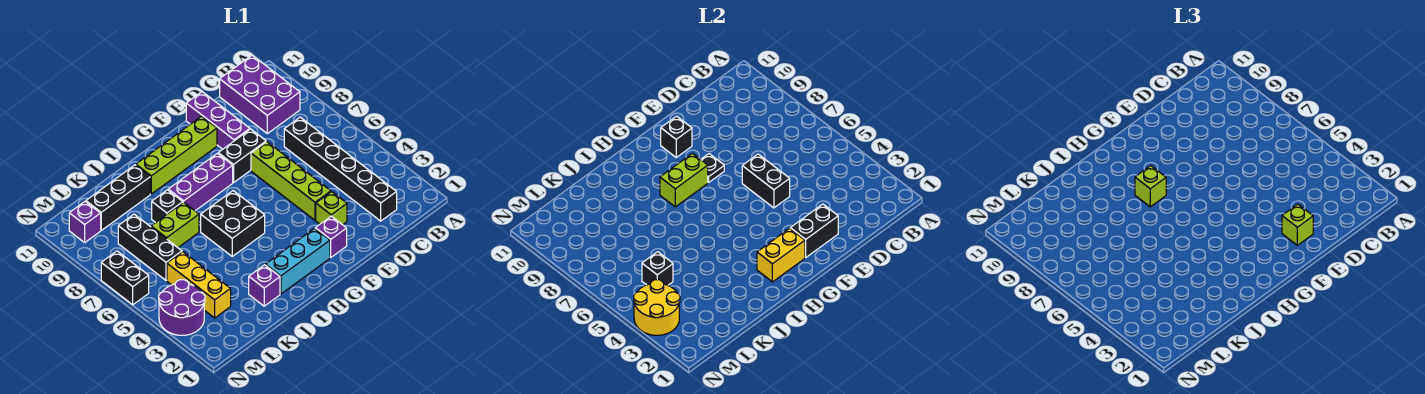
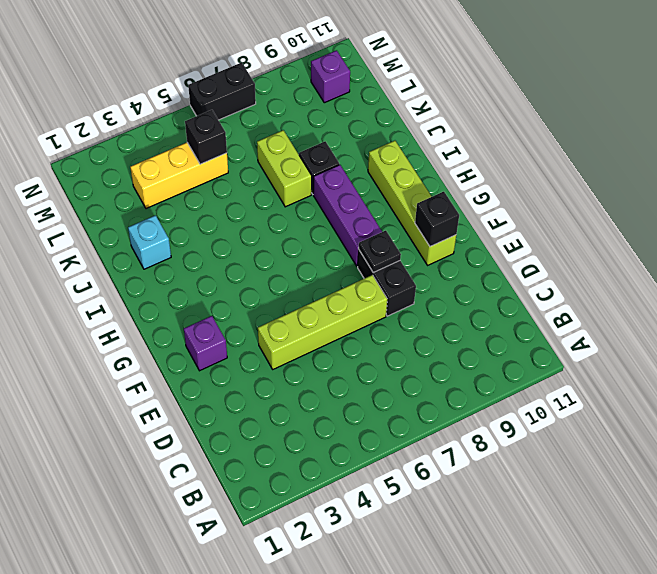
cyan brick J2 level 1 -> purple brick J2 level 1
none -> purple brick B9:C11 level 1
none -> black brick C2:C7 level 1
none -> lime brick E3 level 1
none -> purple brick E9:E11 level 1

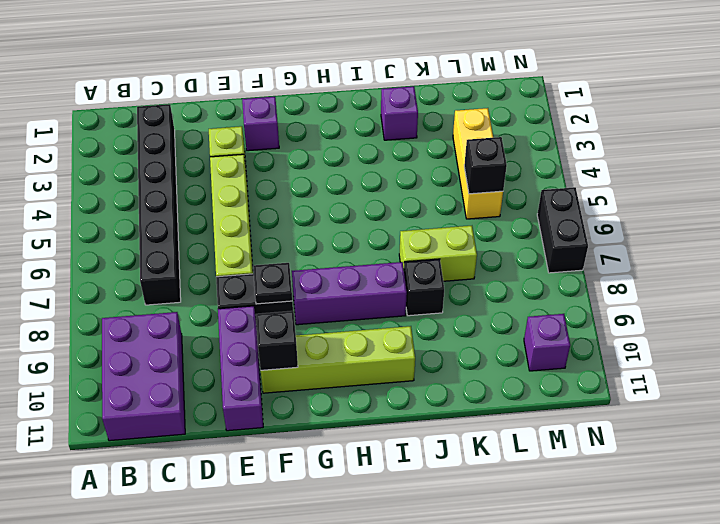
none -> cyan brick G2:I2 level 1
none -> black brick H5:I6 level 1
none -> black brick J10:L10 level 1
none -> black brick L6:L8 level 1

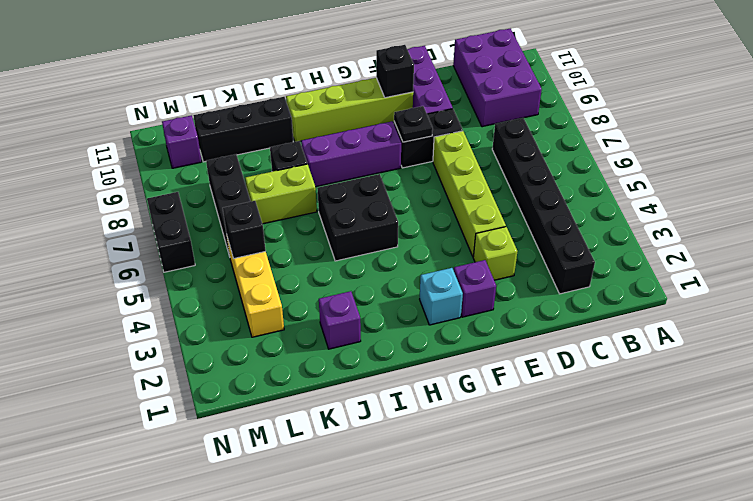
cyan brick G2 level 1 -> cyan brick G2:I2 level 1
none -> purple round brick M3:N4 level 1
none -> black brick E2:F2 level 2
none -> black brick E5:E6 level 2
none -> yellow brick G2:H2 level 2

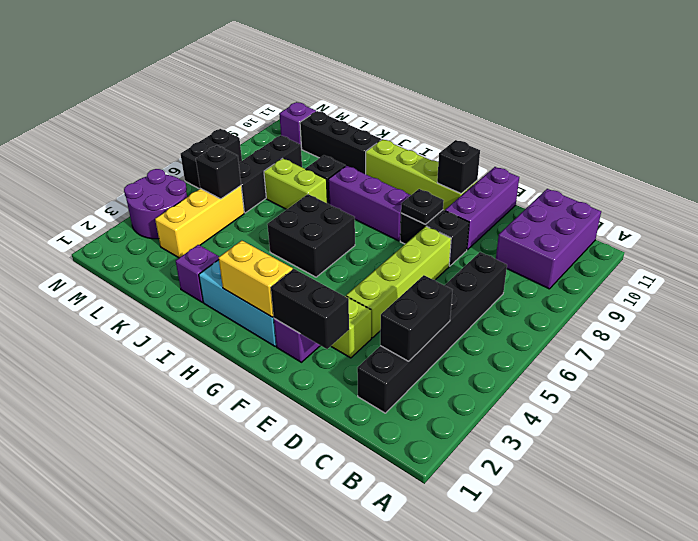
black brick C3:C4 level 2 -> black brick E5:E6 level 2
none -> lime brick G8:H8 level 2
none -> yellow round brick M3:N4 level 2
none -> lime brick E2 level 3
none -> lime brick H8 level 3

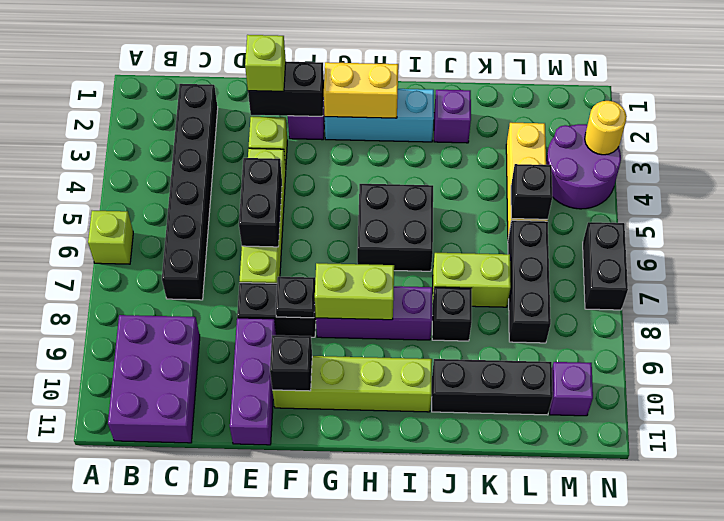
lime brick A6 level 1 -> lime brick H8 level 3
yellow round brick N3 level 2 -> yellow round brick M3:N4 level 2

